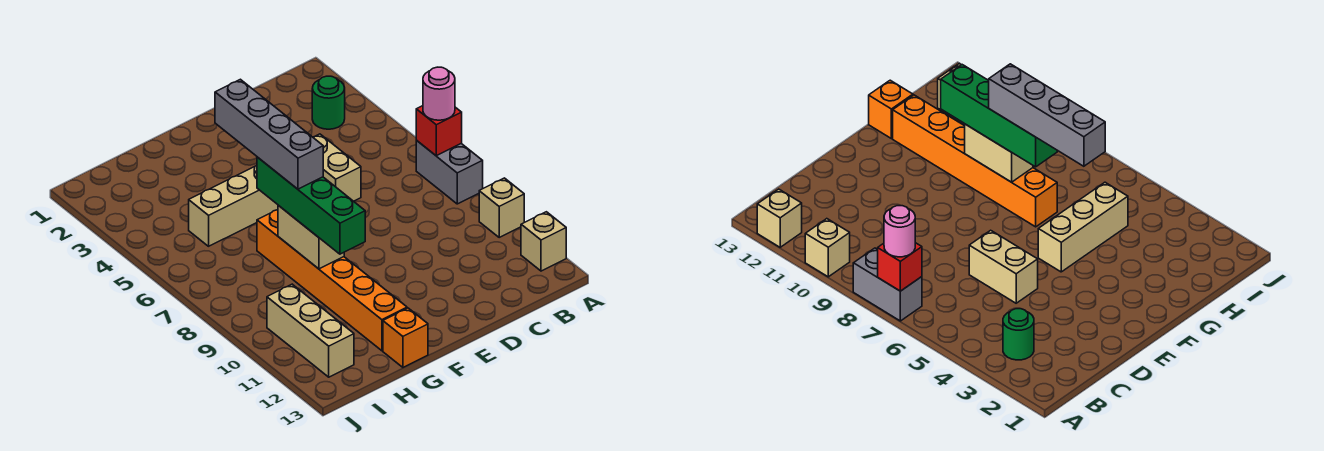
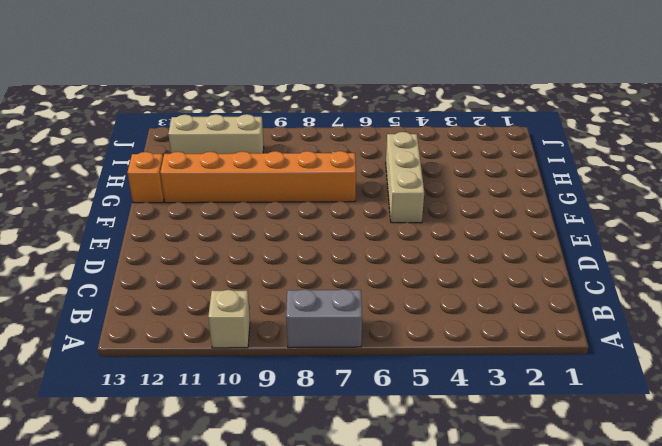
none -> tan brick A12 level 1
none -> green round brick B3 level 1
none -> tan brick D5:D6 level 1

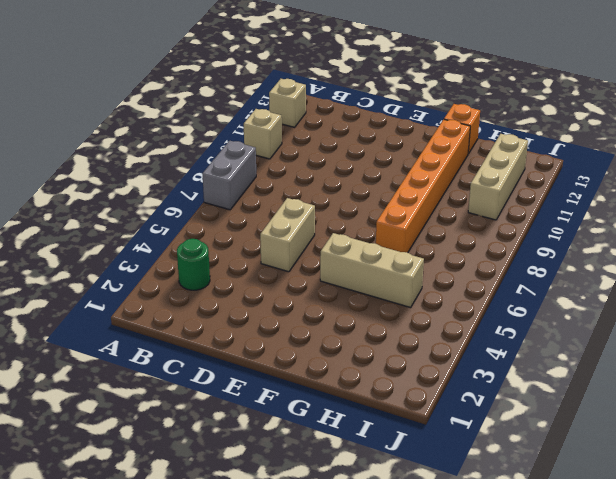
none -> red brick A7 level 2
none -> tan brick G8:G9 level 2
none -> pink round brick A7 level 3

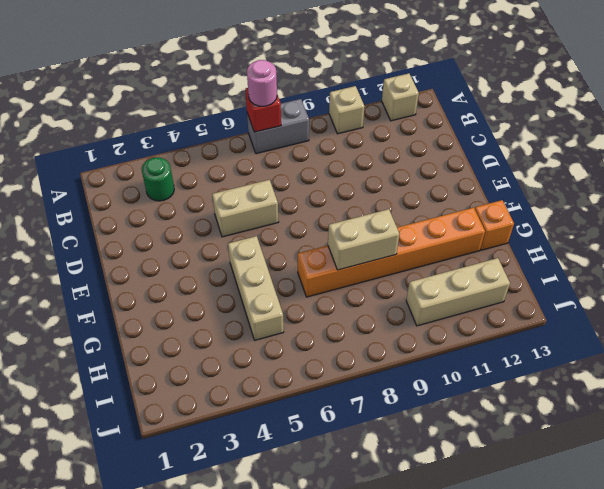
none -> green brick G7:G10 level 3
none -> grey brick G5:G8 level 4

